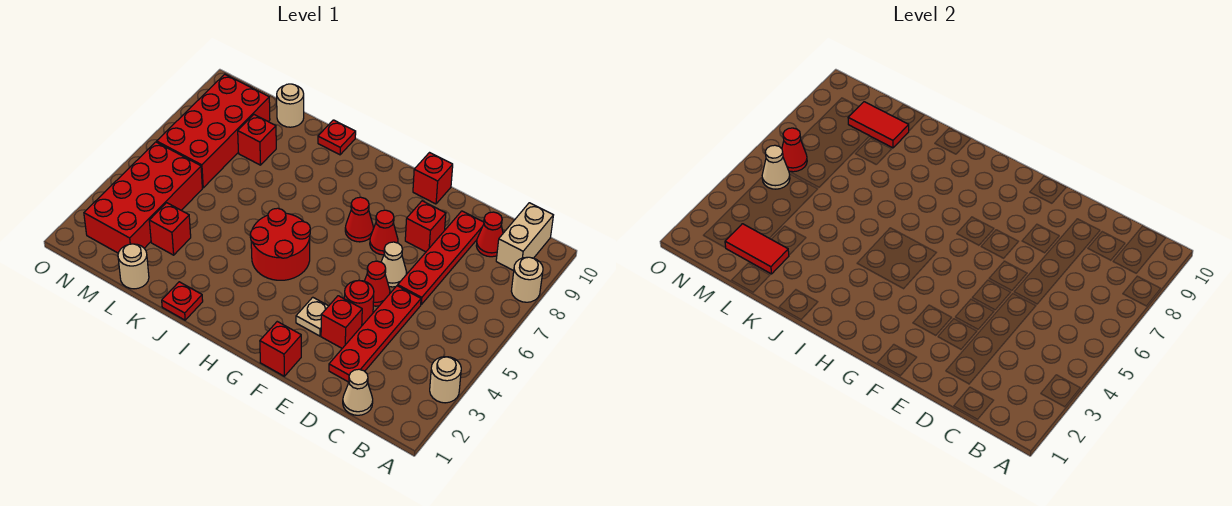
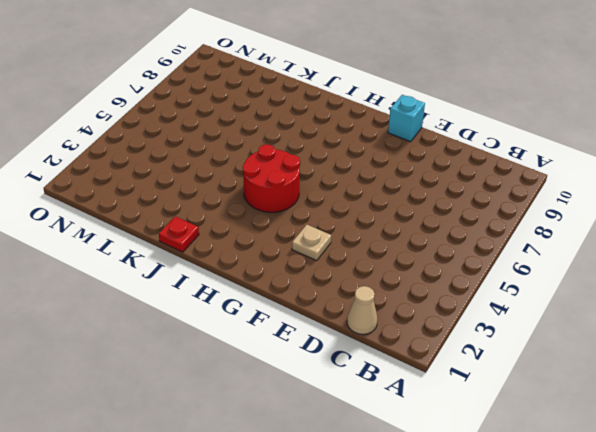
cyan brick F10 level 1 -> red brick F10 level 1
none -> tan round brick A3 level 1
none -> tan round brick A8 level 1
none -> tan brick B9:B10 level 1
none -> red cone C9 level 1

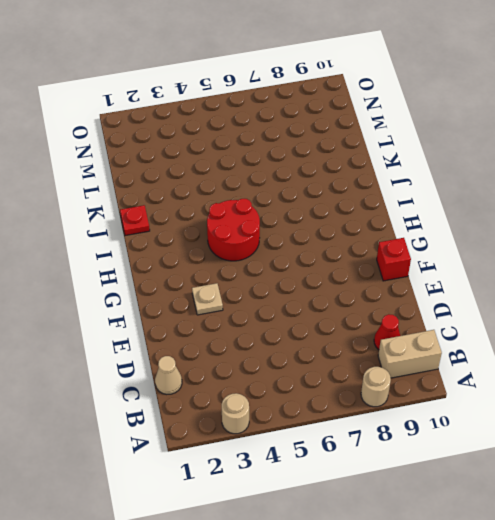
none -> red plate D2:D5 level 1
none -> red plate D6:D9 level 1
none -> red brick E3 level 1
none -> red round brick E4 level 1

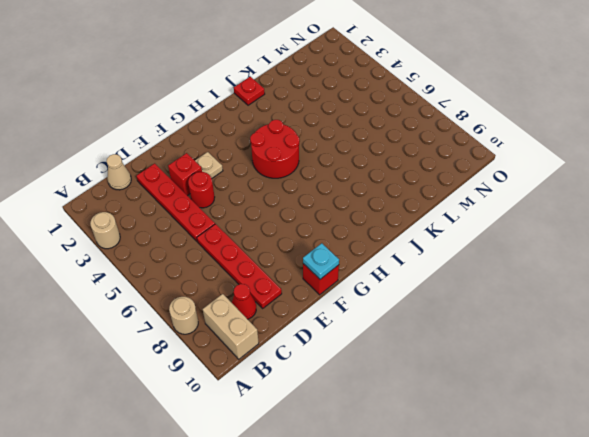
cyan plate F10 level 2 -> none
none -> red cone E5 level 1
none -> tan cone E6 level 1
none -> red brick E8 level 1
none -> red brick F1 level 1

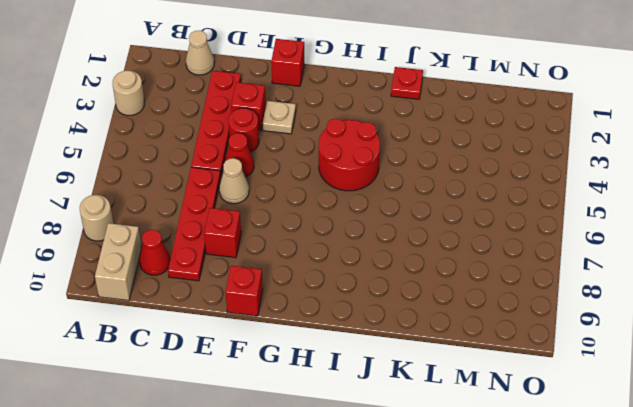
none -> red cone F7 level 1
none -> red cone G7 level 1
none -> red plate J10 level 1
none -> tan round brick L1 level 1

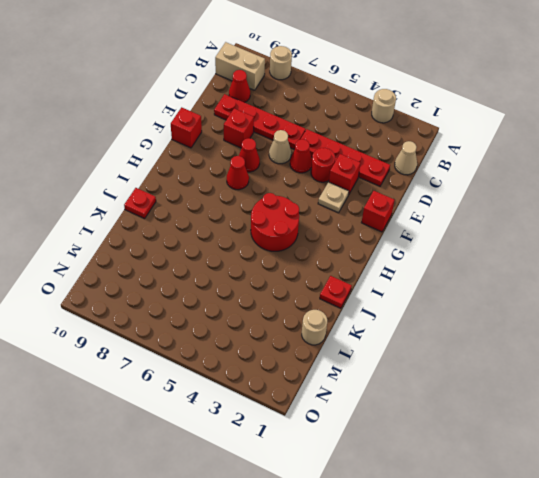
none -> red brick L3 level 1
none -> red brick L8 level 1
none -> tan round brick L10 level 1
none -> red brick M2:N5 level 1

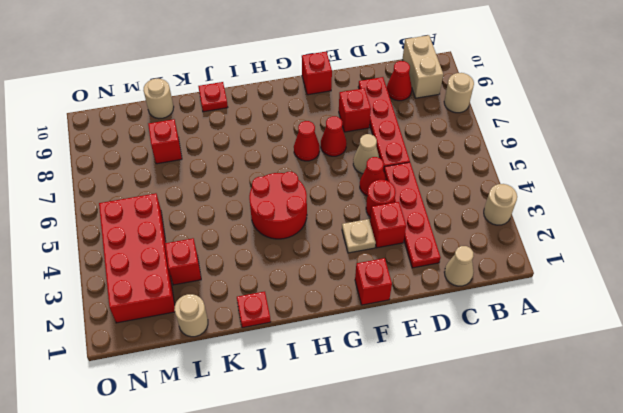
none -> red brick M6:N9 level 1
none -> red tile L2:M2 level 2
none -> red tile L9:M9 level 2
none -> tan cone N5 level 2

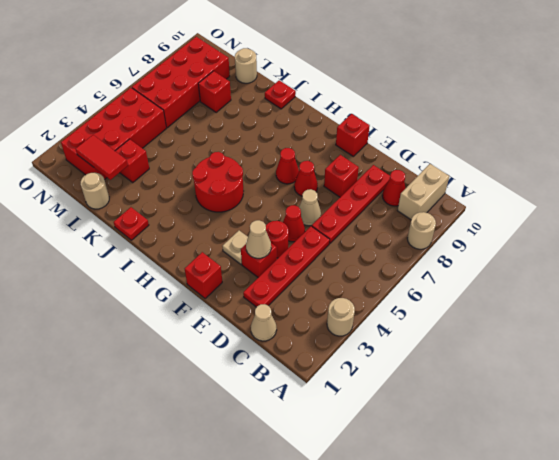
tan cone E3 level 2 -> tan cone N5 level 2
none -> red tile L9:M9 level 2
none -> red cone N6 level 2

